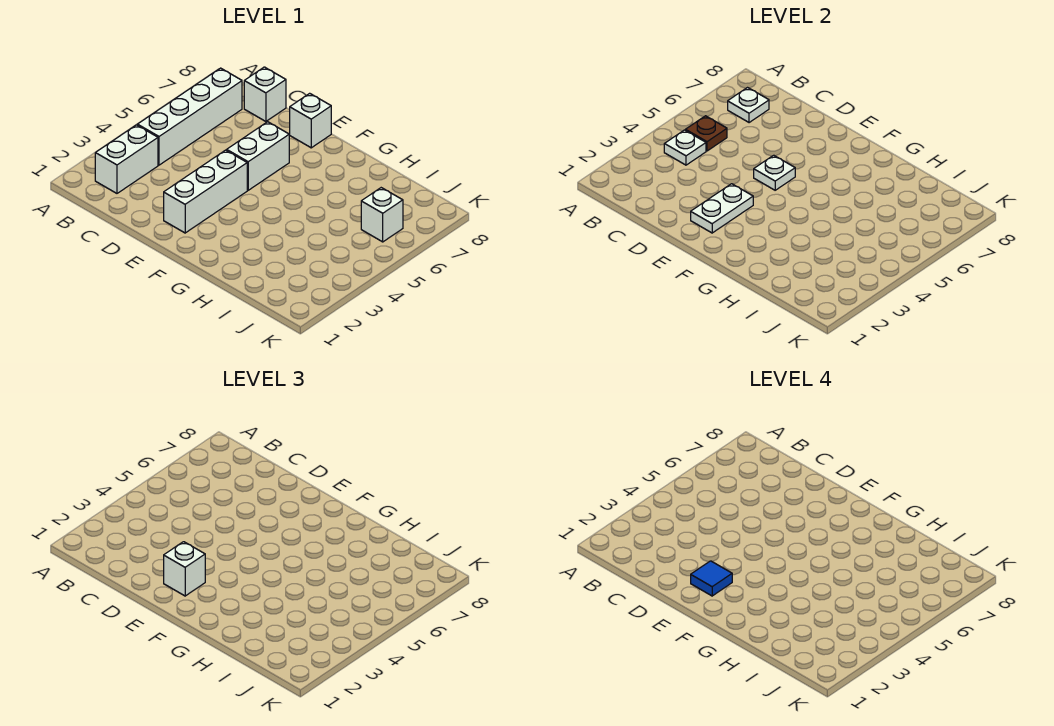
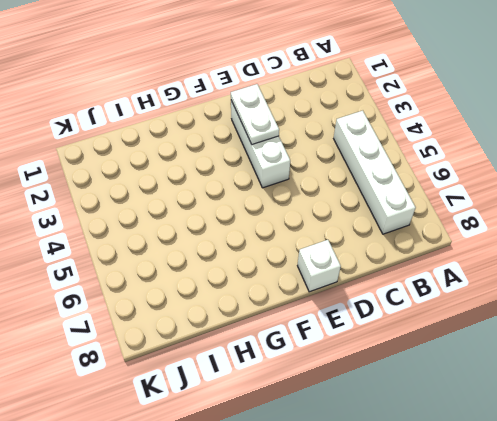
none -> white brick B2:B3 level 1
none -> white brick C8 level 1
none -> white brick E5:E6 level 1

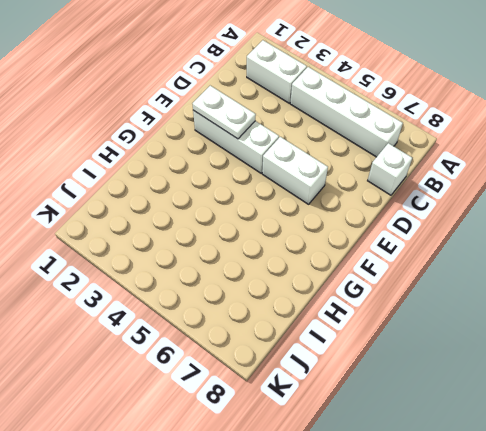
none -> white brick E8 level 1
none -> white brick J6 level 1
none -> white plate B4 level 2

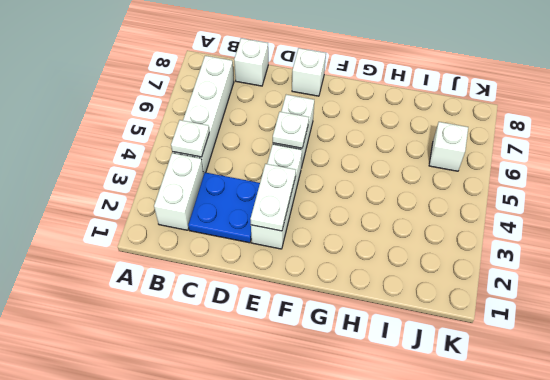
blue plate C2:D3 level 1 -> none
none -> brown plate B5 level 2
none -> white plate B7 level 2
none -> white brick E2 level 3

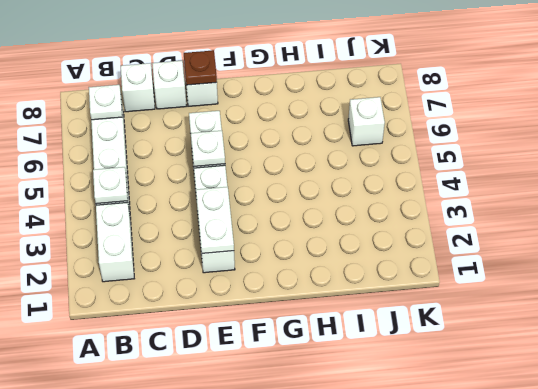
white brick D8 level 1 -> white brick E2 level 3
brown plate E8 level 2 -> brown plate B5 level 2
none -> blue tile E2 level 4

